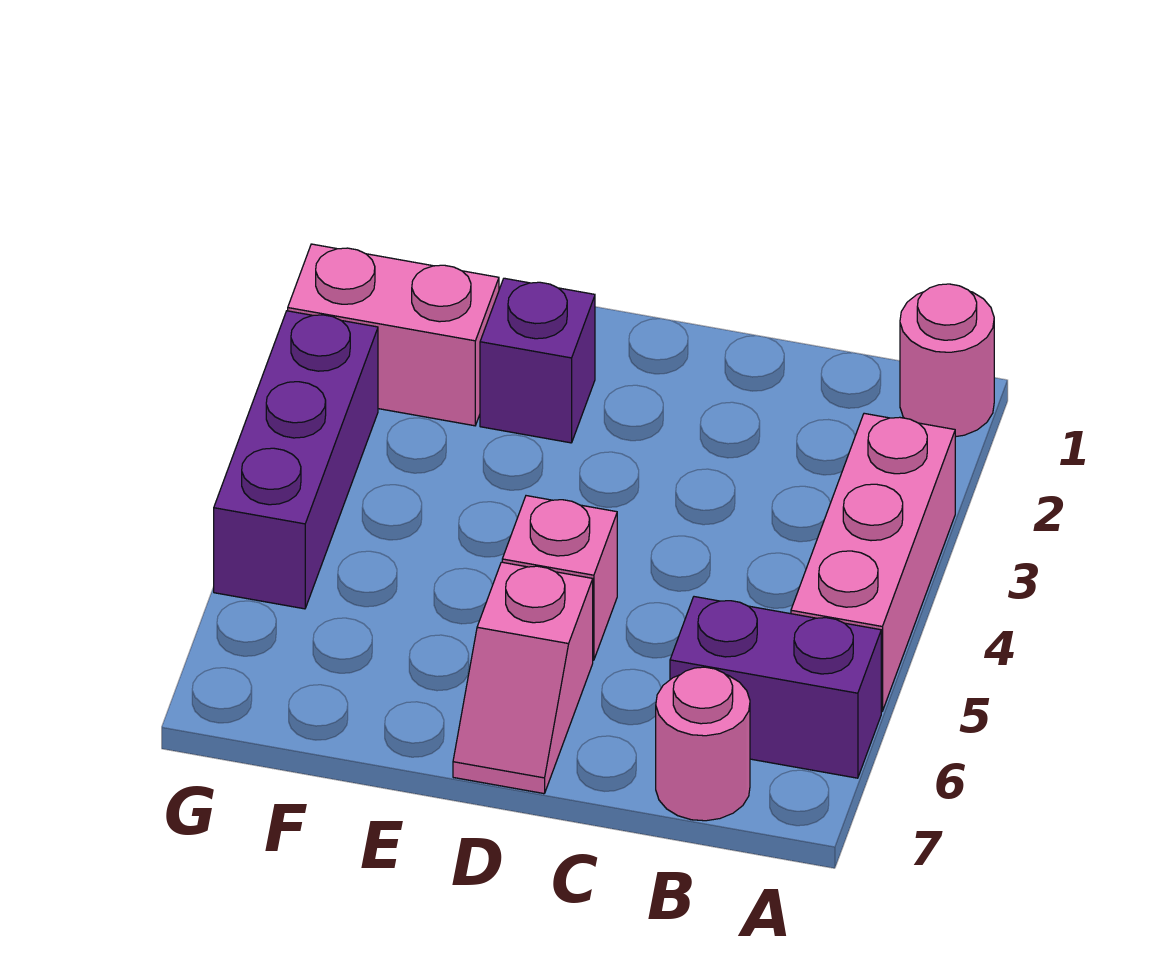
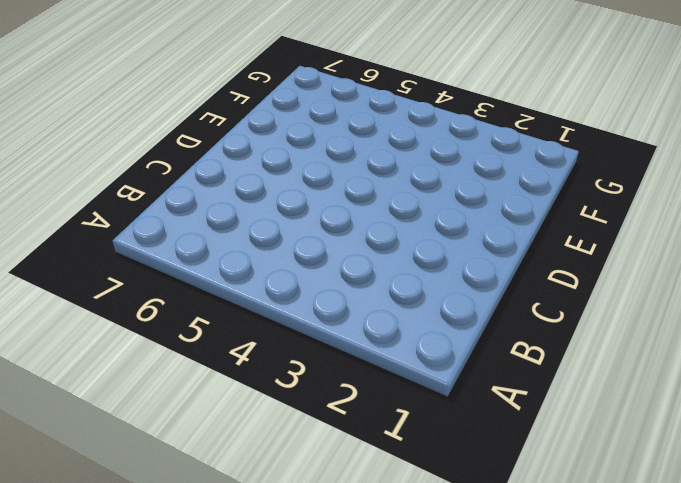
none -> pink round brick A1 level 1
none -> pink brick A3:A5 level 1

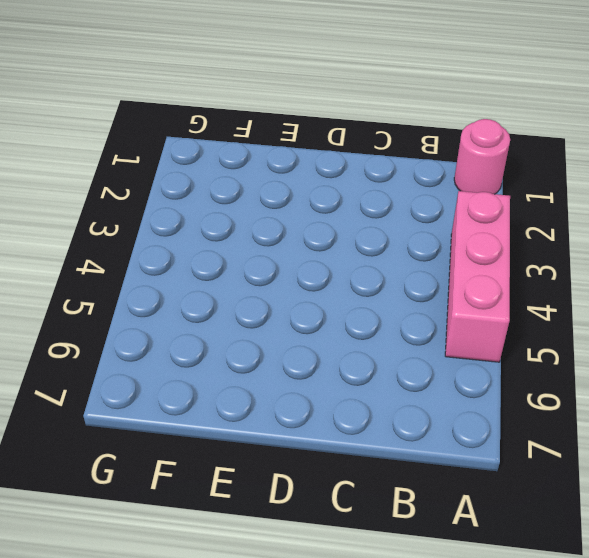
none -> purple brick A6:B6 level 1
none -> pink round brick B7 level 1

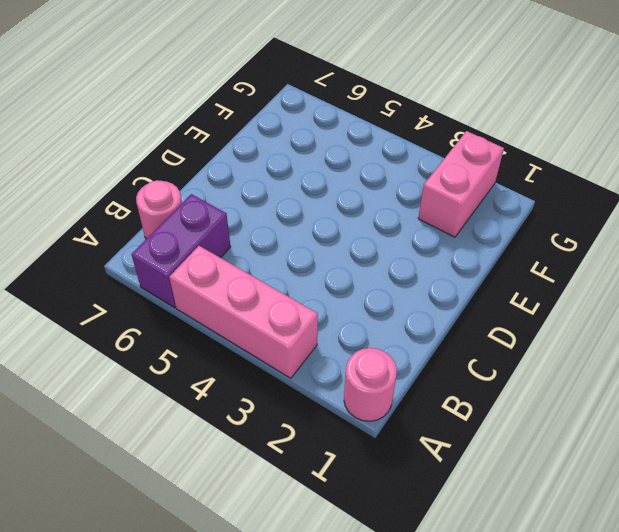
none -> pink brick D5 level 1
none -> pink slope D6:D7 level 1 top 6

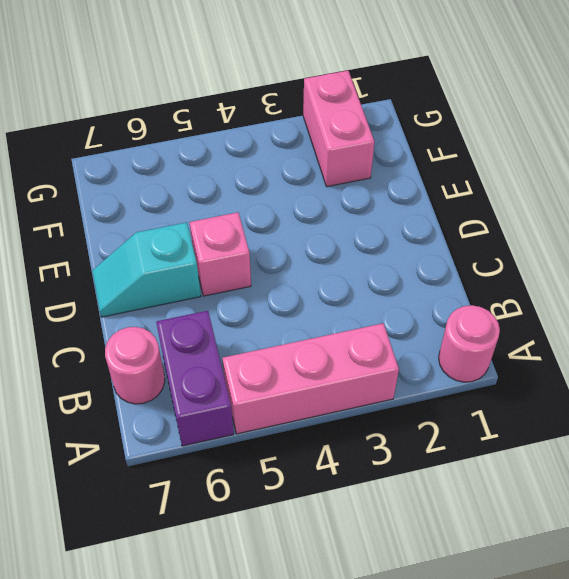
cyan slope D6:D7 level 1 top 6 -> pink slope D6:D7 level 1 top 6
none -> purple brick E2 level 1
none -> purple brick G3:G5 level 1

